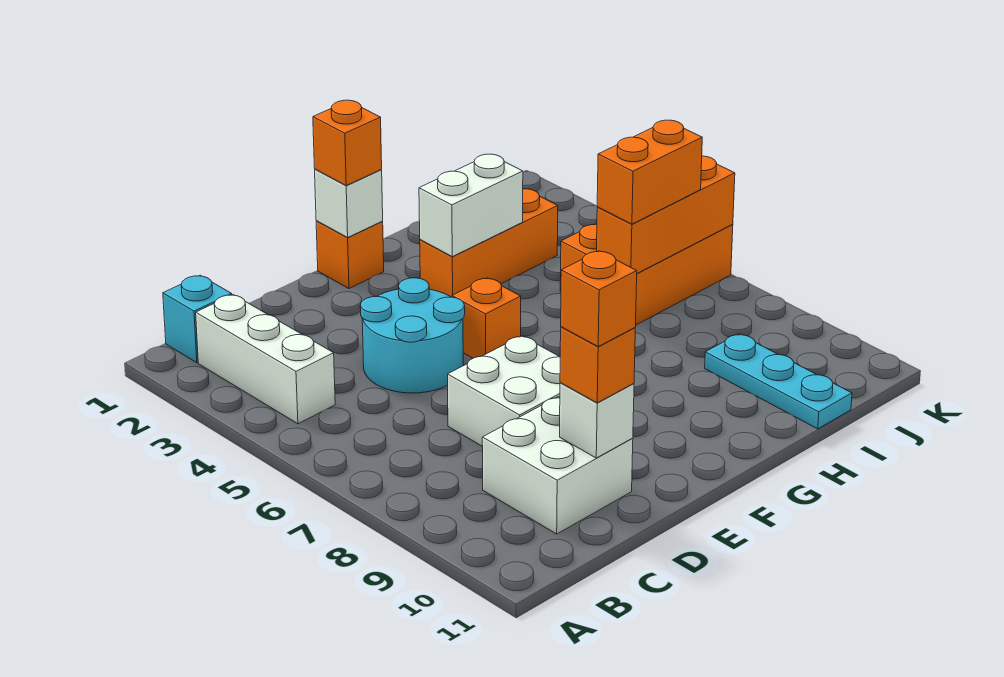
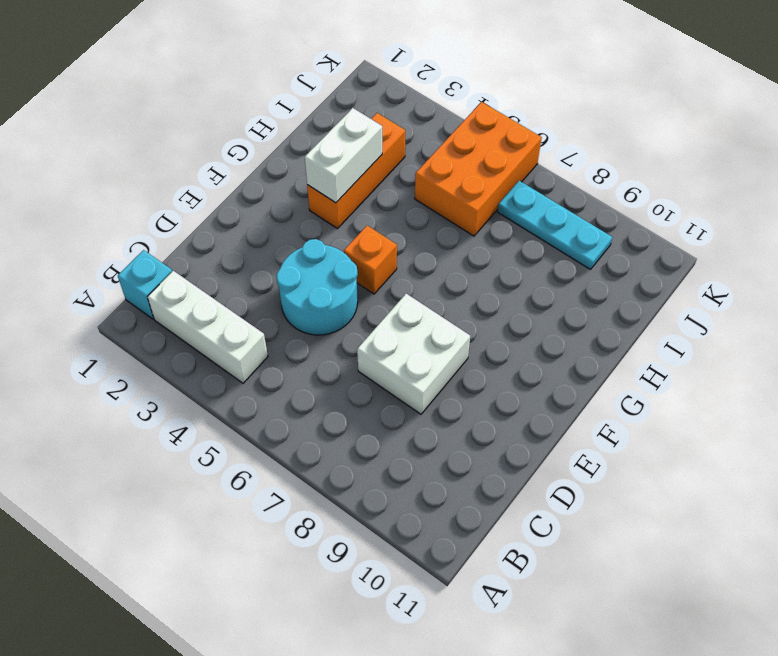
cyan plate J7:J9 level 1 -> cyan plate I9:I11 level 1
none -> white brick C9:D10 level 1
none -> orange brick F1 level 1
none -> white brick D10 level 2

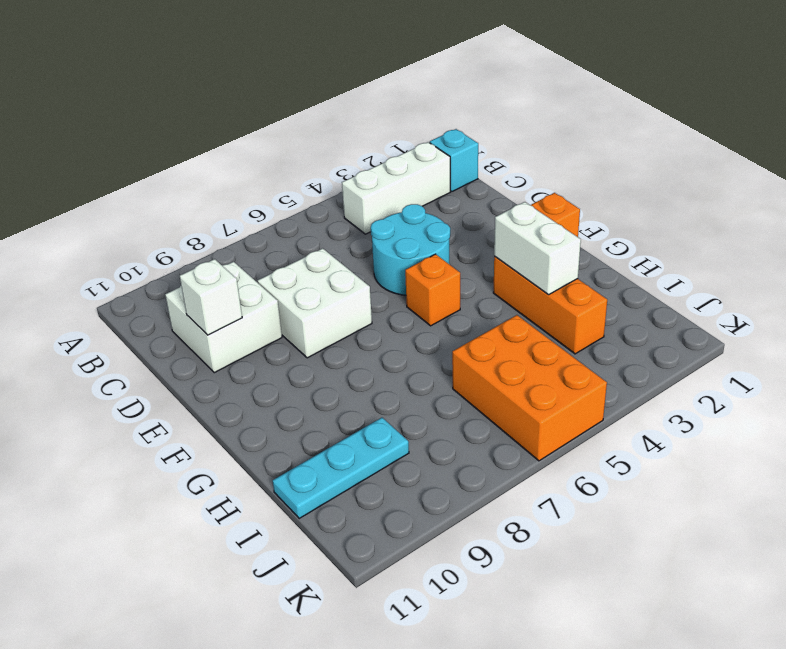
none -> white brick F1 level 2
none -> orange brick I6:K6 level 2
none -> orange brick D10 level 3

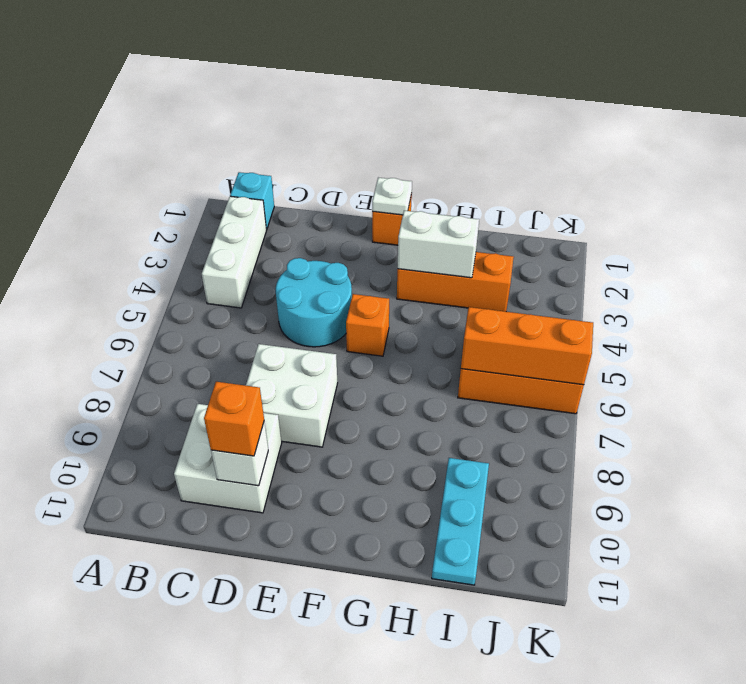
white plate F1 level 2 -> white brick F1 level 2
none -> orange brick F1 level 3
none -> orange brick I6:J6 level 3
none -> orange brick D10 level 4

